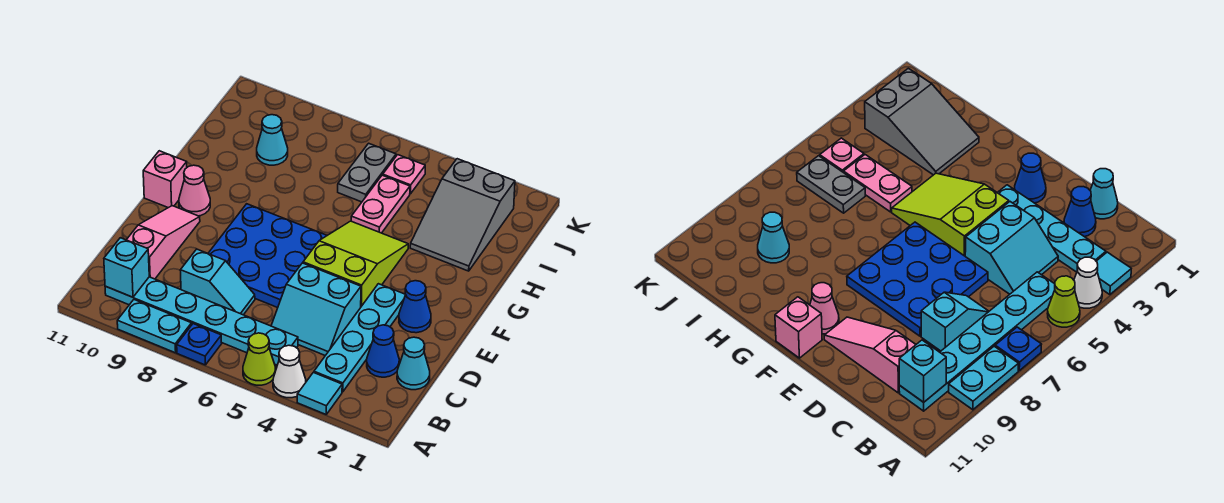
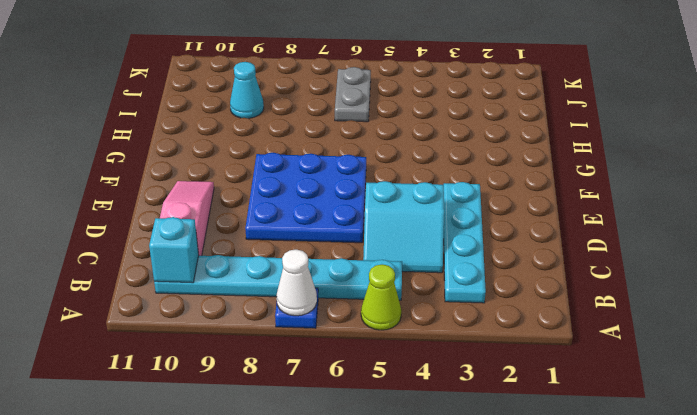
white cone A7 level 2 -> white cone A4 level 1
none -> cyan tile A3 level 1
none -> cyan plate A8:A9 level 1
none -> cyan cone C1 level 1

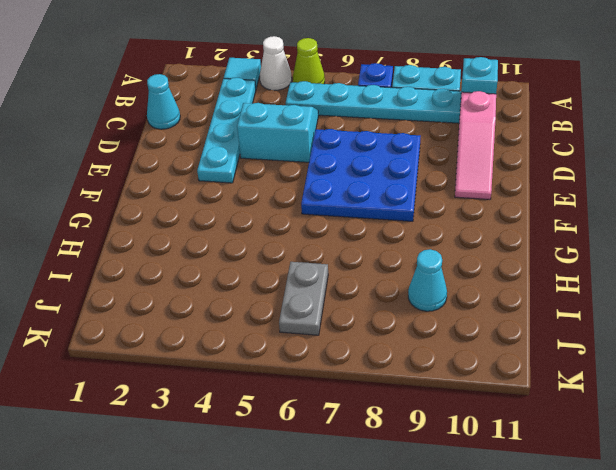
none -> blue cone C2 level 1
none -> cyan slope C7:C8 level 1 top 8
none -> blue cone E2 level 1

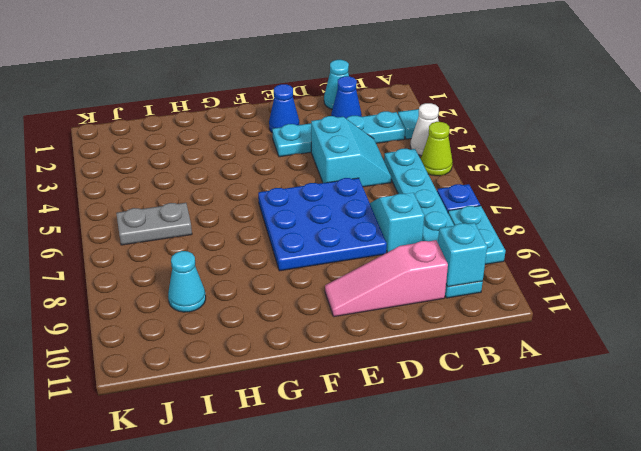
none -> lime slope E4:G5 level 1 top E
none -> pink cone F10 level 1
none -> pink brick F11 level 1

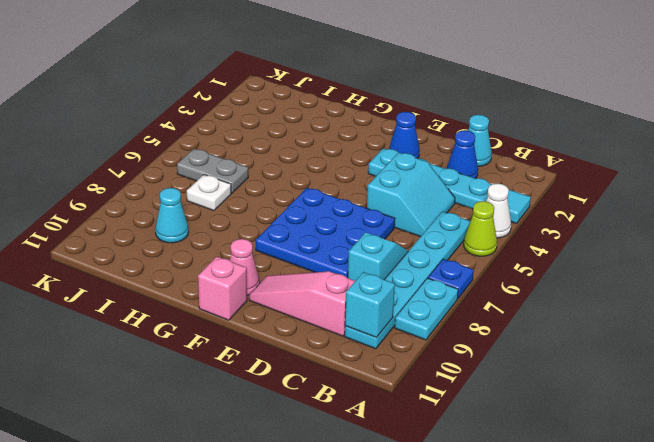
white plate I7 level 1 -> none
none -> lime slope E4:G5 level 1 top E
none -> grey slope H2:J3 level 1 top J
none -> pink plate H5:I5 level 1

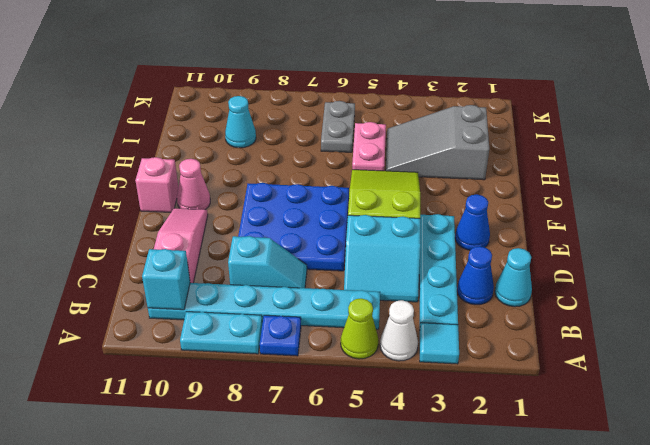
grey slope H2:I4 level 1 top 2 -> grey slope H2:J3 level 1 top J
none -> pink plate J5 level 1

